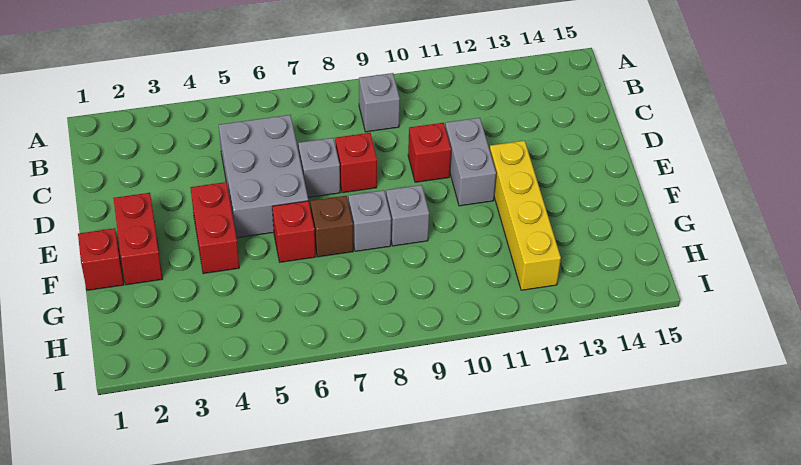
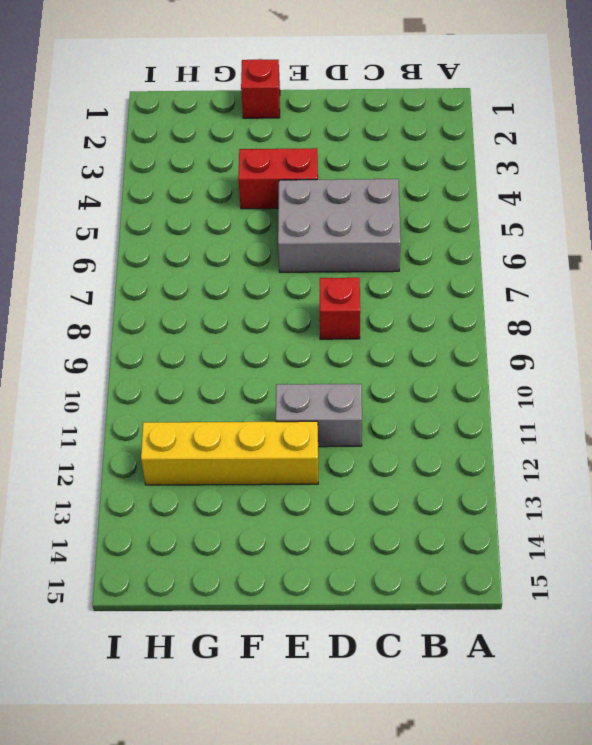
none -> grey brick B9 level 1
none -> grey brick D7 level 1
none -> red brick D10 level 1

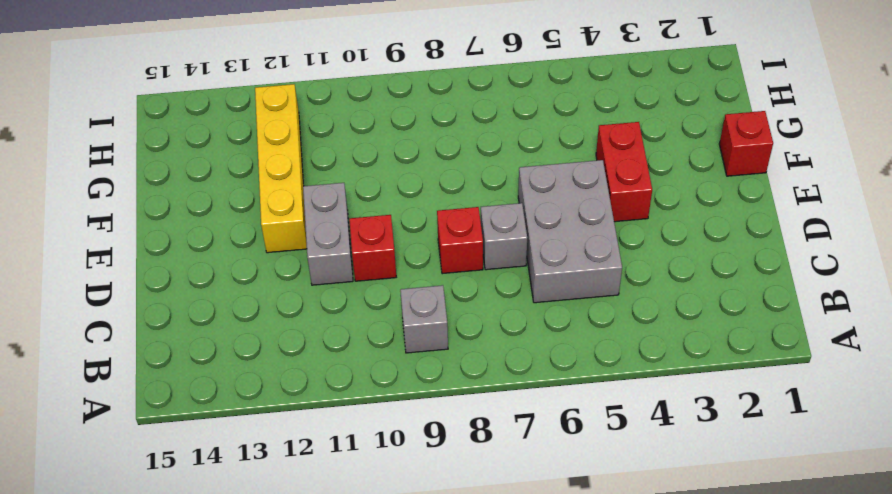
none -> red brick E2:F2 level 1
none -> red brick F6 level 1
none -> brown brick F7 level 1

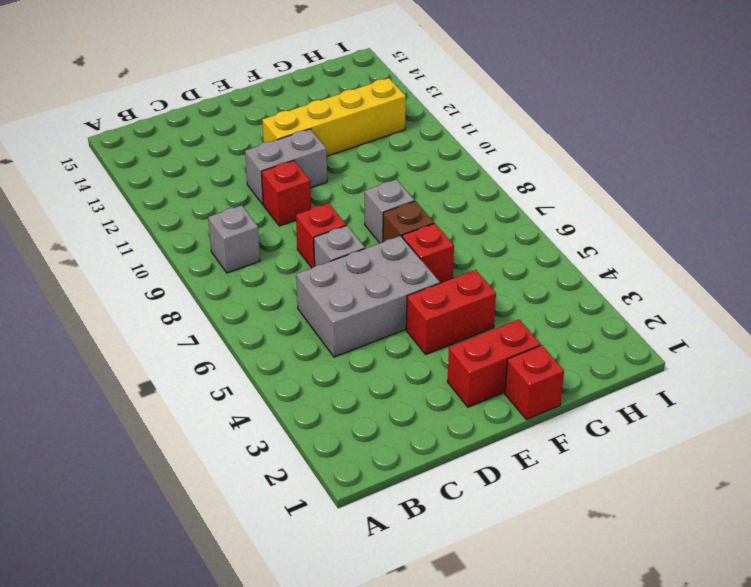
none -> grey brick F9 level 1

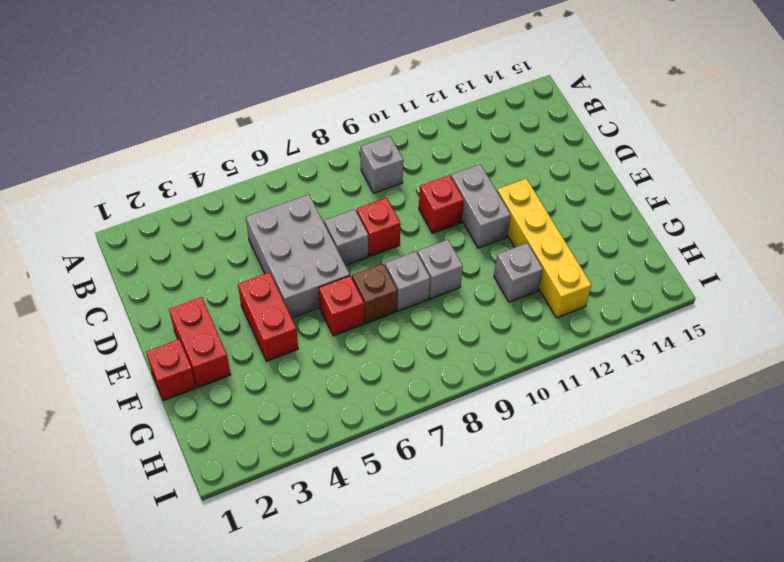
grey brick G11 level 1 -> none

